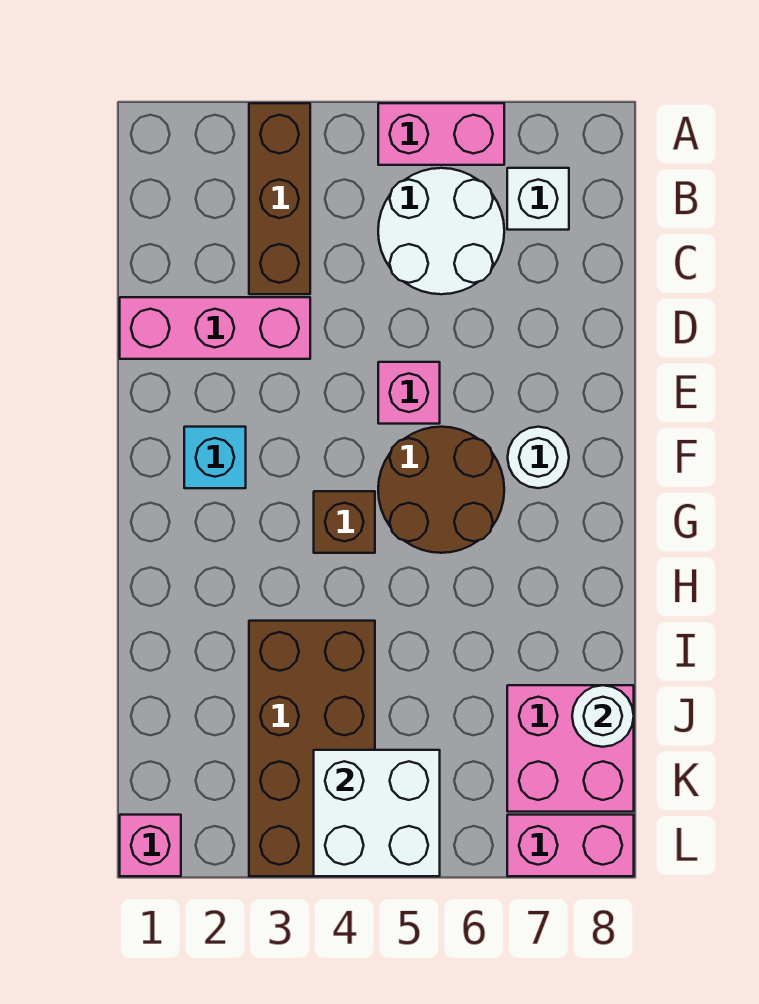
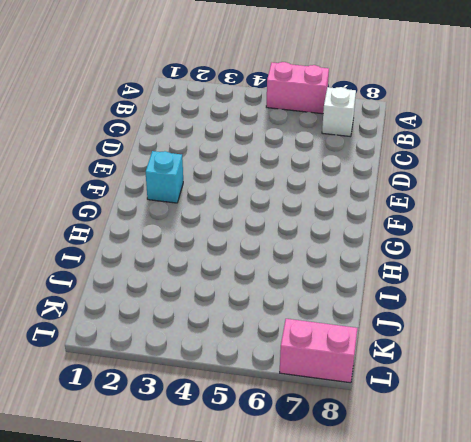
none -> brown brick A3:C3 level 1
none -> white round brick B5:C6 level 1
none -> pink brick D1:D3 level 1

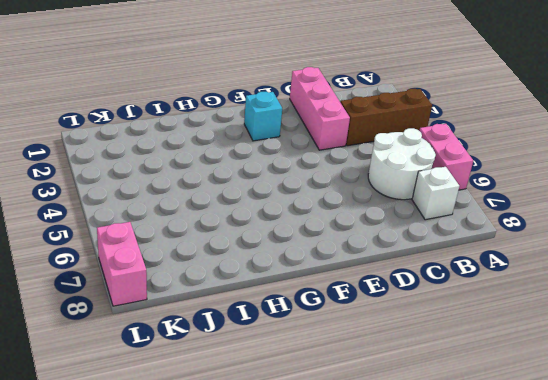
none -> pink brick E5 level 1
none -> brown round brick F5:G6 level 1
none -> white round brick F7 level 1

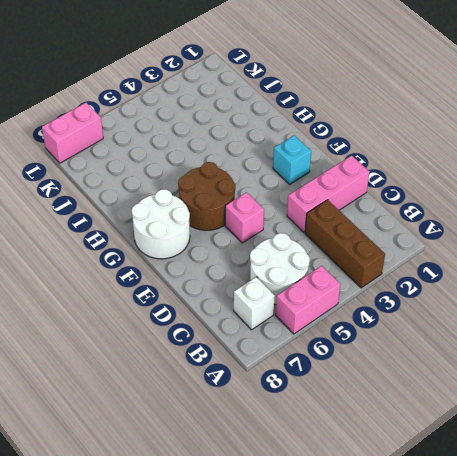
white round brick F7:G8 level 1 -> white round brick F7 level 1
none -> brown brick G4 level 1
none -> brown brick I3:L4 level 1
none -> pink brick J7:K8 level 1

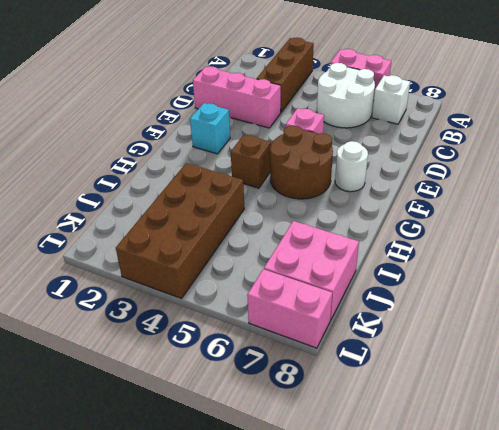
none -> pink brick L1 level 1
none -> white round brick J8 level 2
none -> white brick K4:L5 level 2

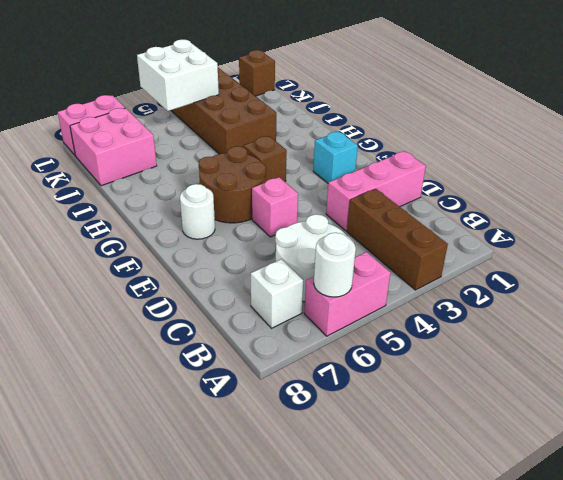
white round brick A6 level 2 -> white round brick J8 level 2
brown brick L1 level 1 -> pink brick L1 level 1

